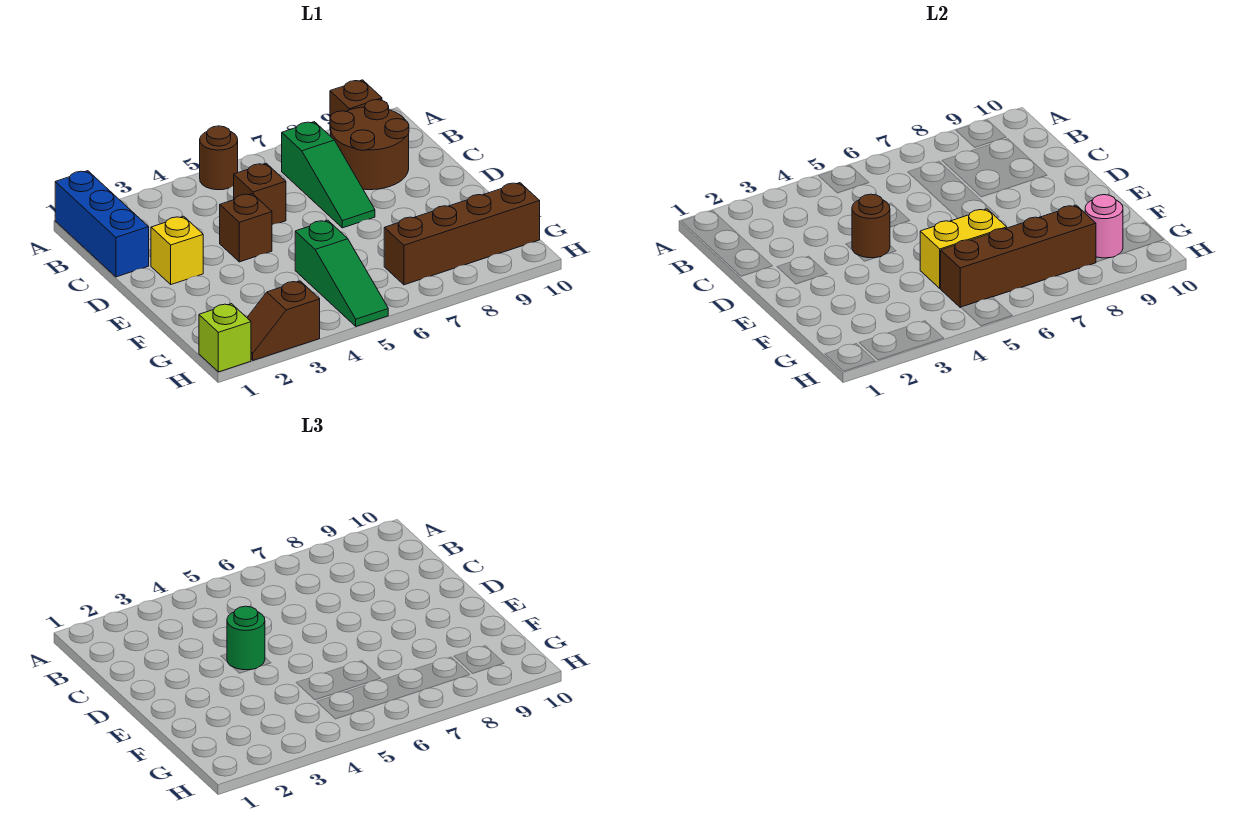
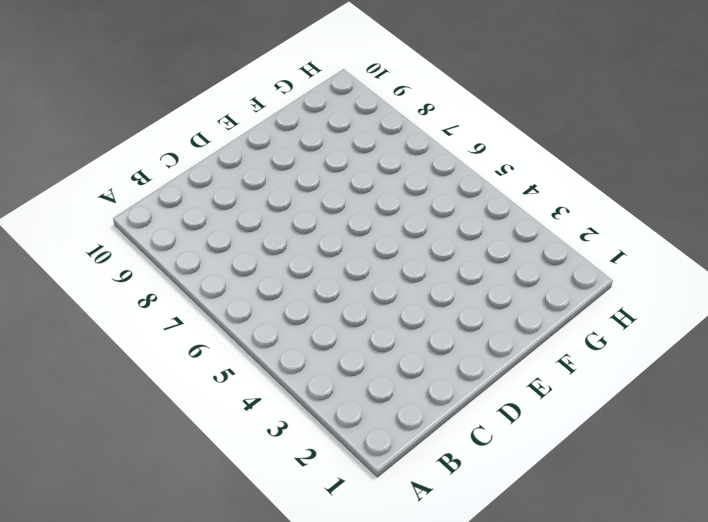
none -> blue brick A1:C1 level 1
none -> brown round brick A5 level 1
none -> brown brick A9 level 1

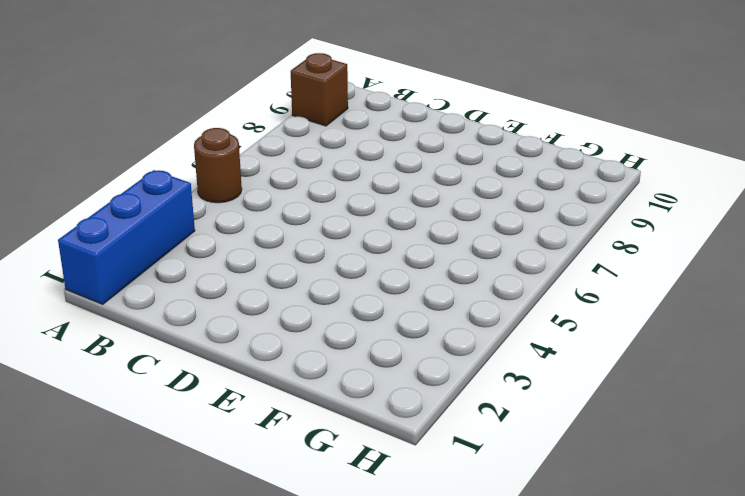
blue brick A1:A3 level 1 -> blue brick A1:C1 level 1
none -> green slope B7:D7 level 1 top B
none -> brown round brick B8:C9 level 1
none -> brown brick C5 level 1

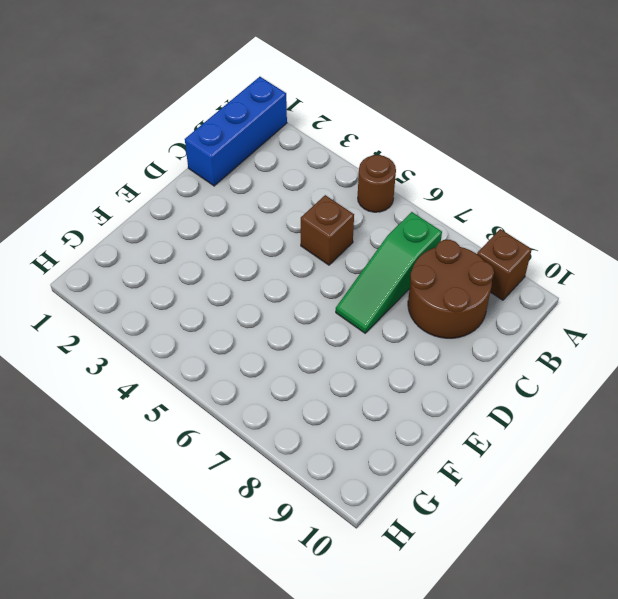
none -> yellow brick D2 level 1
none -> brown brick D4 level 1
none -> green slope F5:H5 level 1 top F

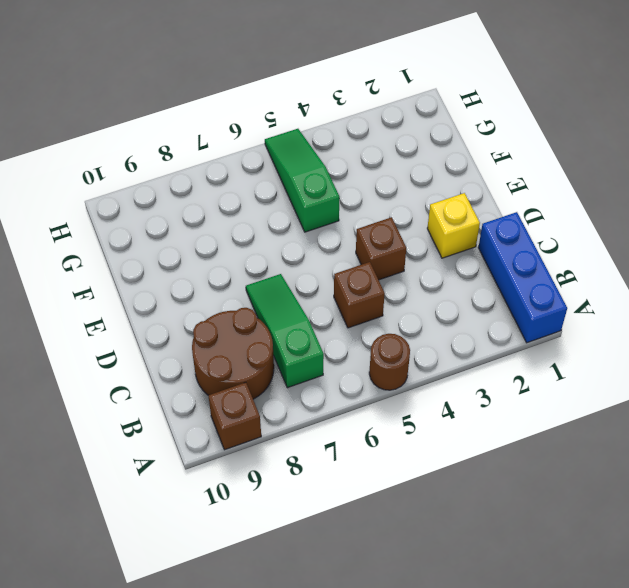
none -> brown brick G7:G10 level 1
none -> lime brick H1 level 1
none -> brown slope H2:H3 level 1 top 3

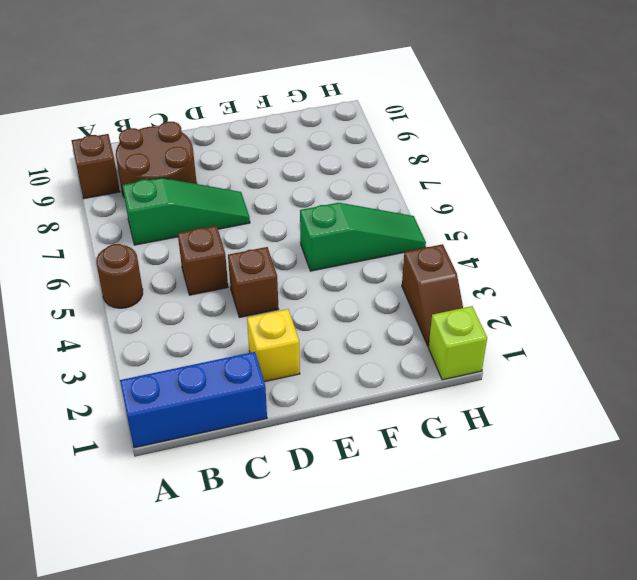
none -> brown brick G7:G10 level 1
none -> brown round brick D4 level 2
none -> yellow brick F5:F6 level 2

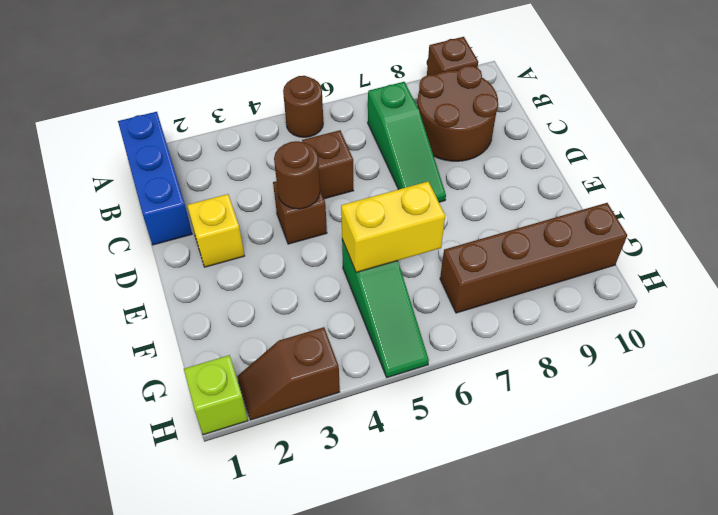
none -> brown brick G5:G8 level 2
none -> pink round brick G9 level 2
none -> green round brick D4 level 3

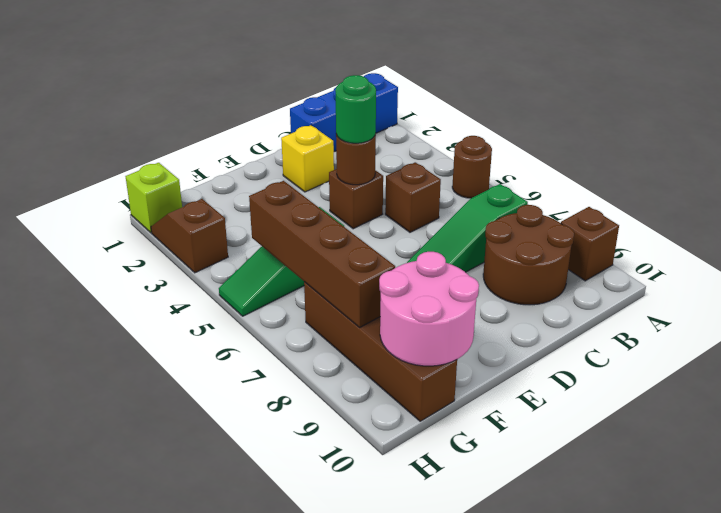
pink round brick F9:G10 level 2 -> pink round brick G9 level 2
none -> yellow brick F5:F6 level 2

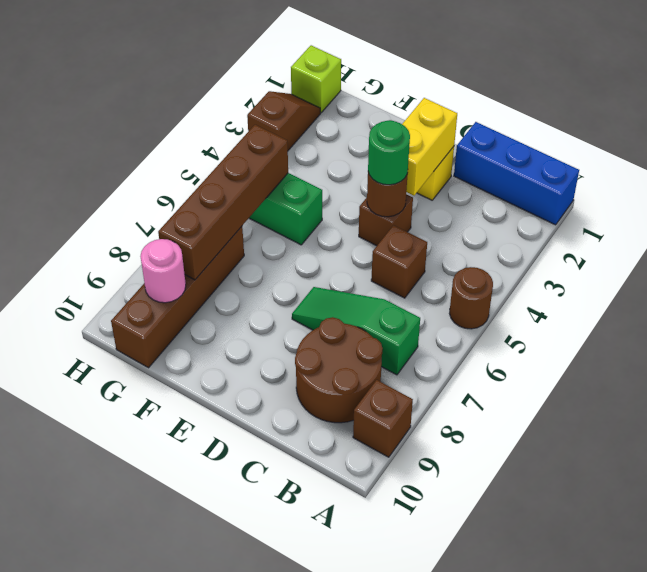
yellow brick D2:D3 level 2 -> yellow brick F5:F6 level 2

